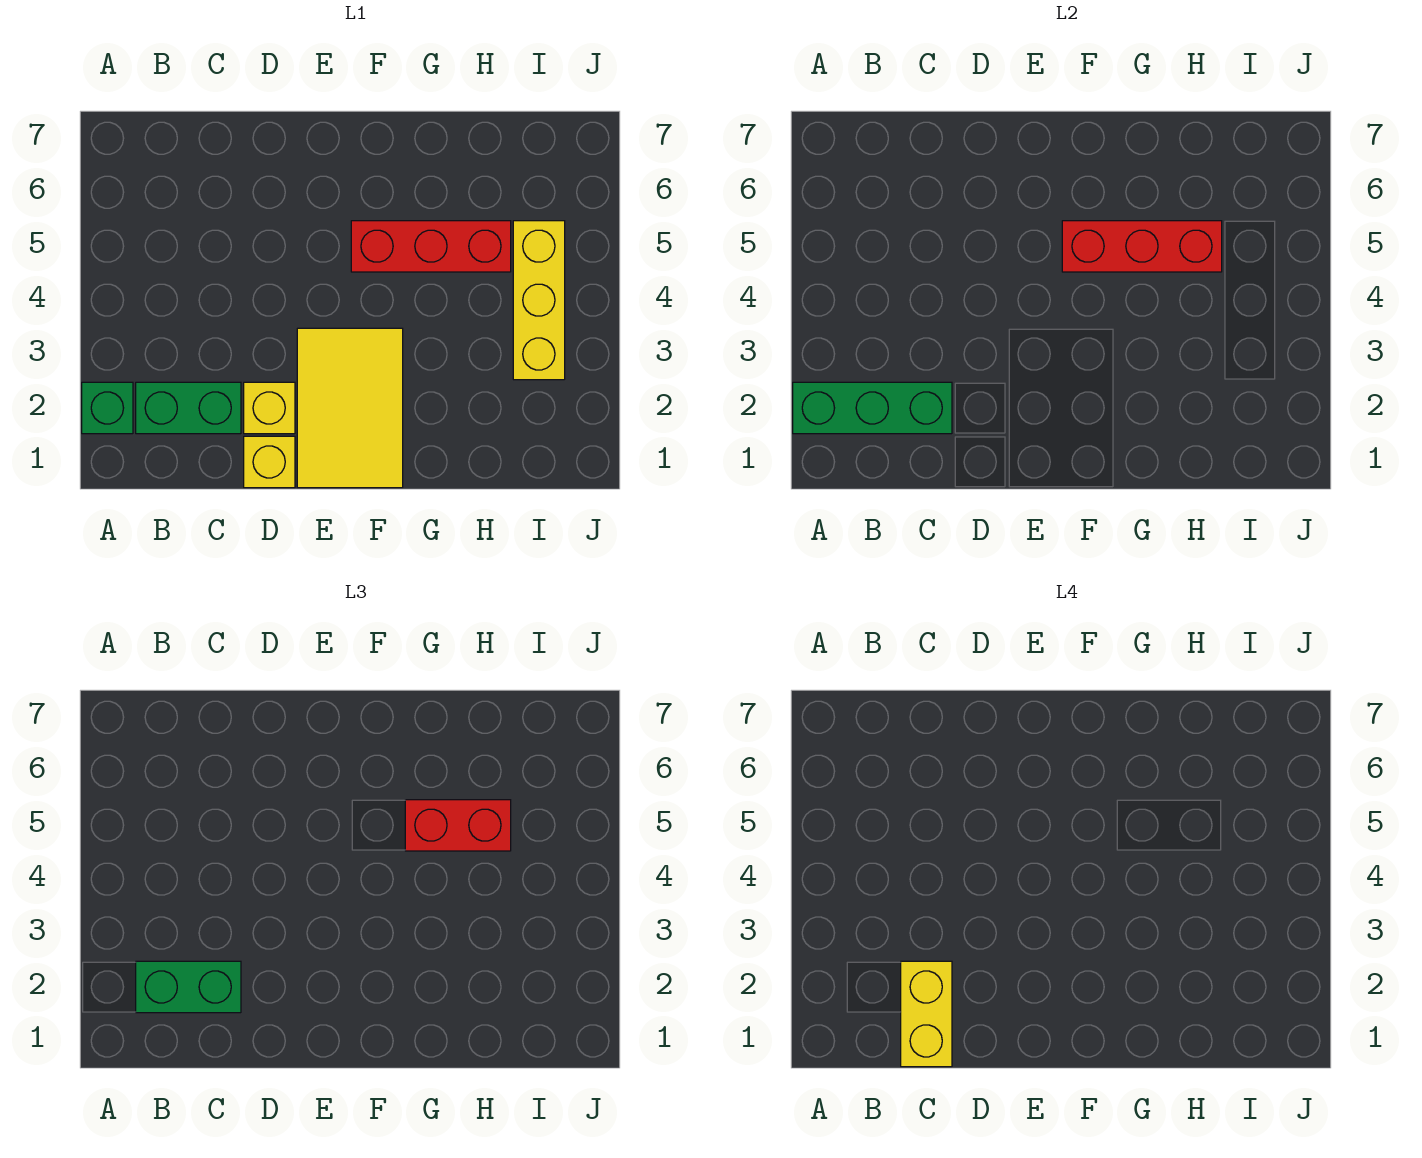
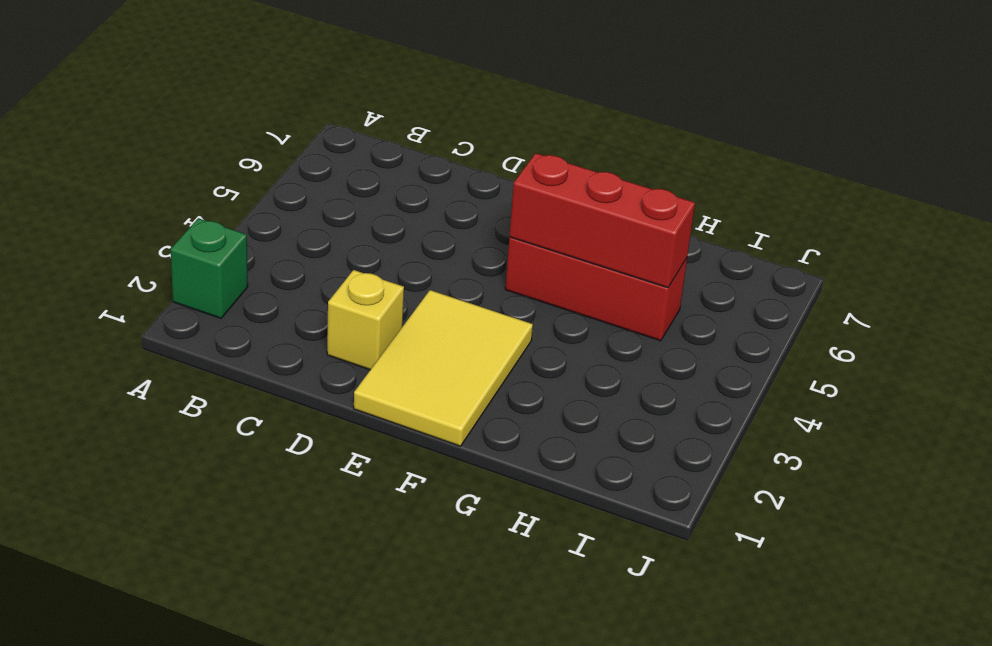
none -> green brick B2:C2 level 1
none -> yellow brick D1 level 1
none -> yellow brick I3:I5 level 1

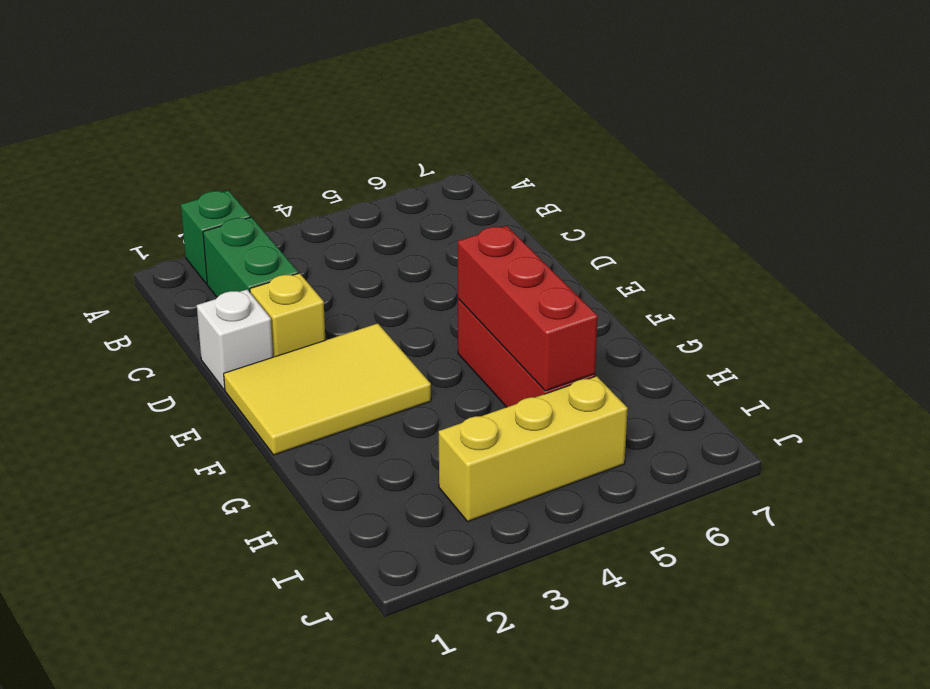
white brick D1 level 1 -> yellow brick D1 level 1
none -> green brick A2:C2 level 2
none -> green brick B2:C2 level 3
none -> red brick G5:H5 level 3

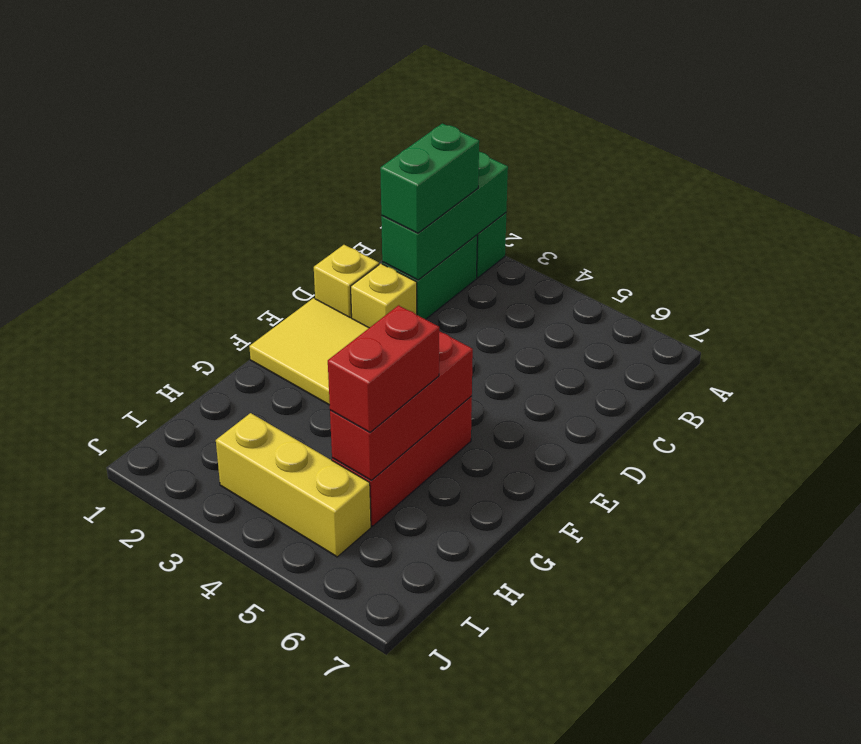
none -> yellow brick C1:C2 level 4

